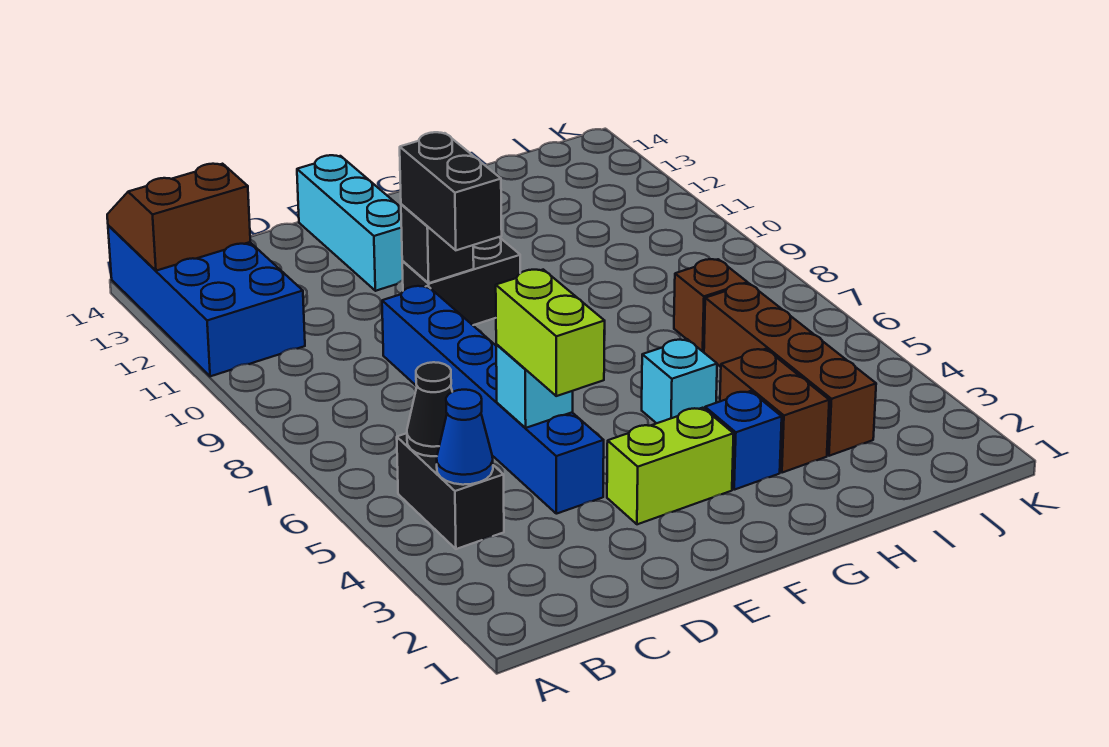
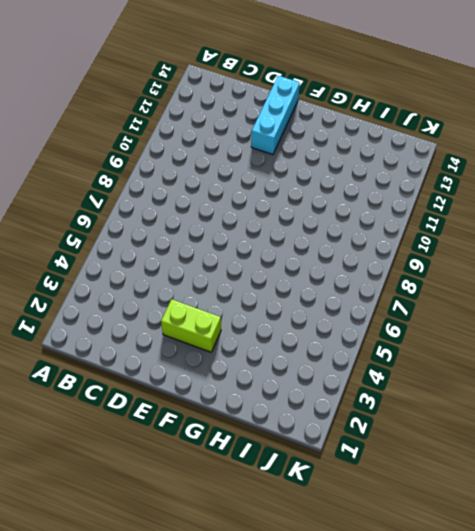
none -> blue brick A11:B14 level 1
none -> black brick B4:B5 level 1
none -> blue brick D4:D9 level 1

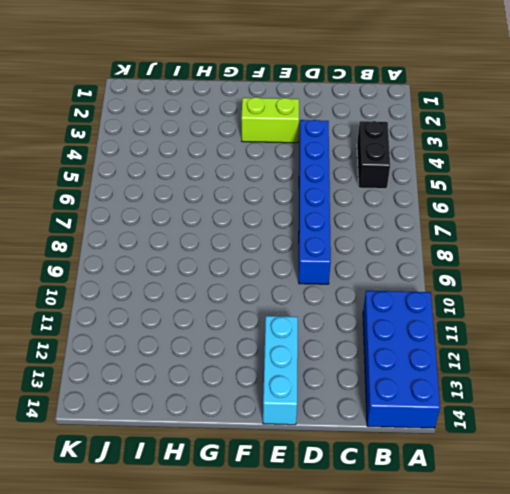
none -> black brick E10:F10 level 1
none -> blue brick G3 level 1
none -> cyan brick G5 level 1

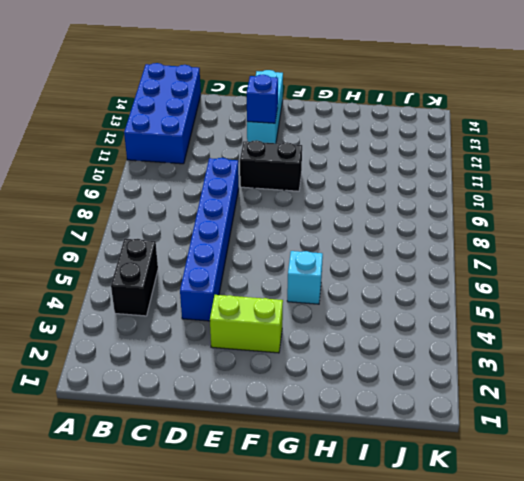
blue brick E12 level 2 -> blue brick G3 level 1
none -> brown brick H3:H4 level 1
none -> brown brick I3:I6 level 1
none -> brown brick I7 level 1

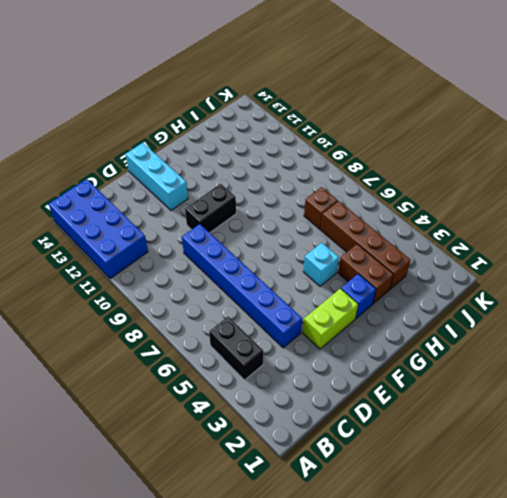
none -> brown slope A13:B14 level 2 top 13
none -> blue cone B4 level 2
none -> black cone B5 level 2

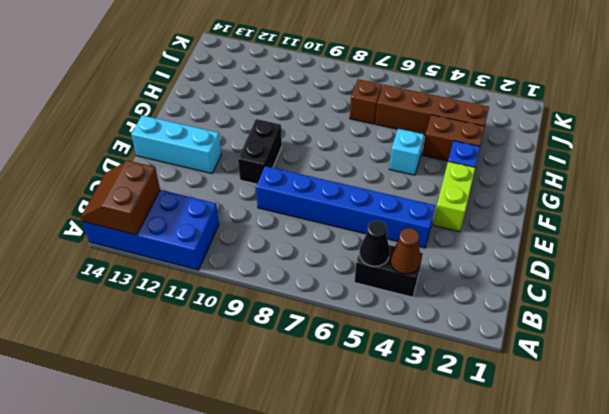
brown cone B4 level 2 -> blue cone B4 level 2
none -> cyan brick D5 level 2
none -> black brick E10 level 2
none -> lime brick D4:D5 level 3

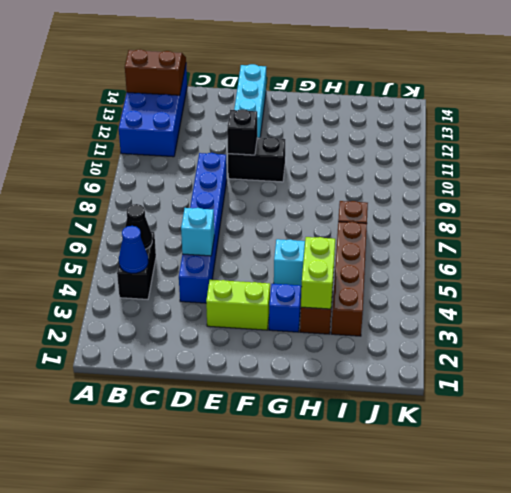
lime brick H3:H4 level 2 -> lime brick D4:D5 level 3
none -> black brick E9:E10 level 3

